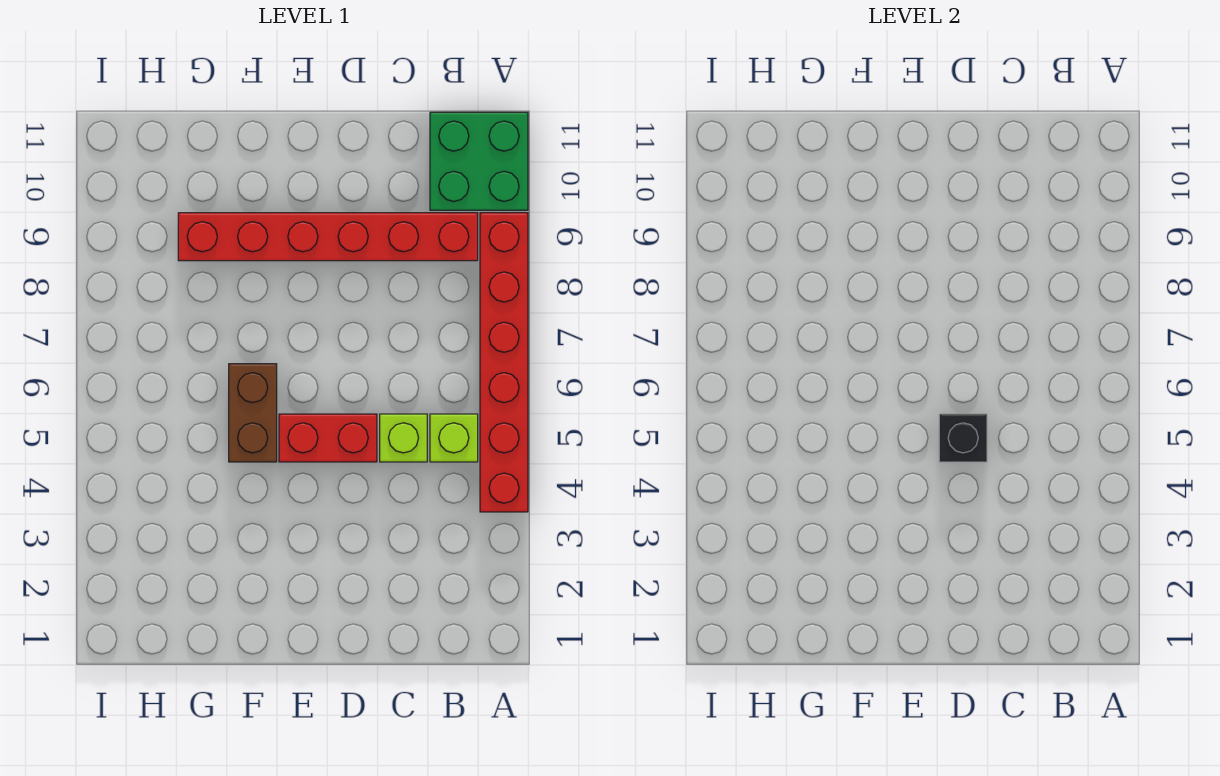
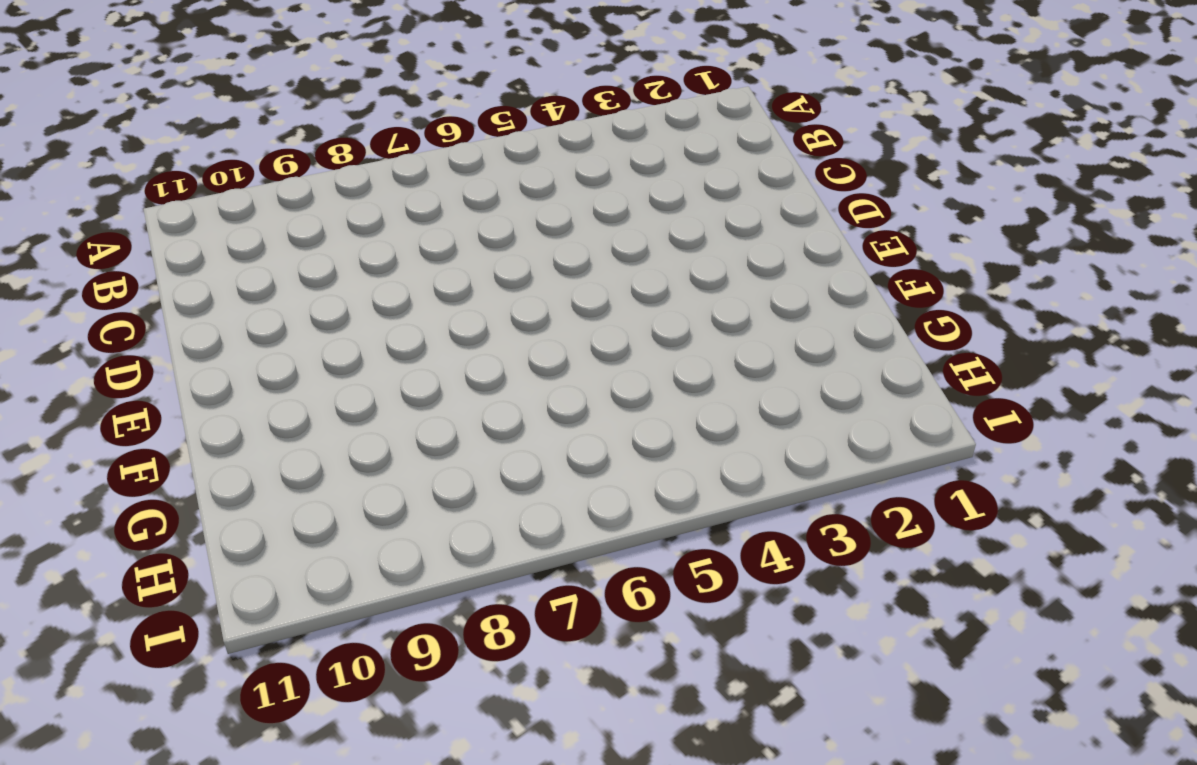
none -> red brick A4:A9 level 1
none -> green brick A10:B11 level 1

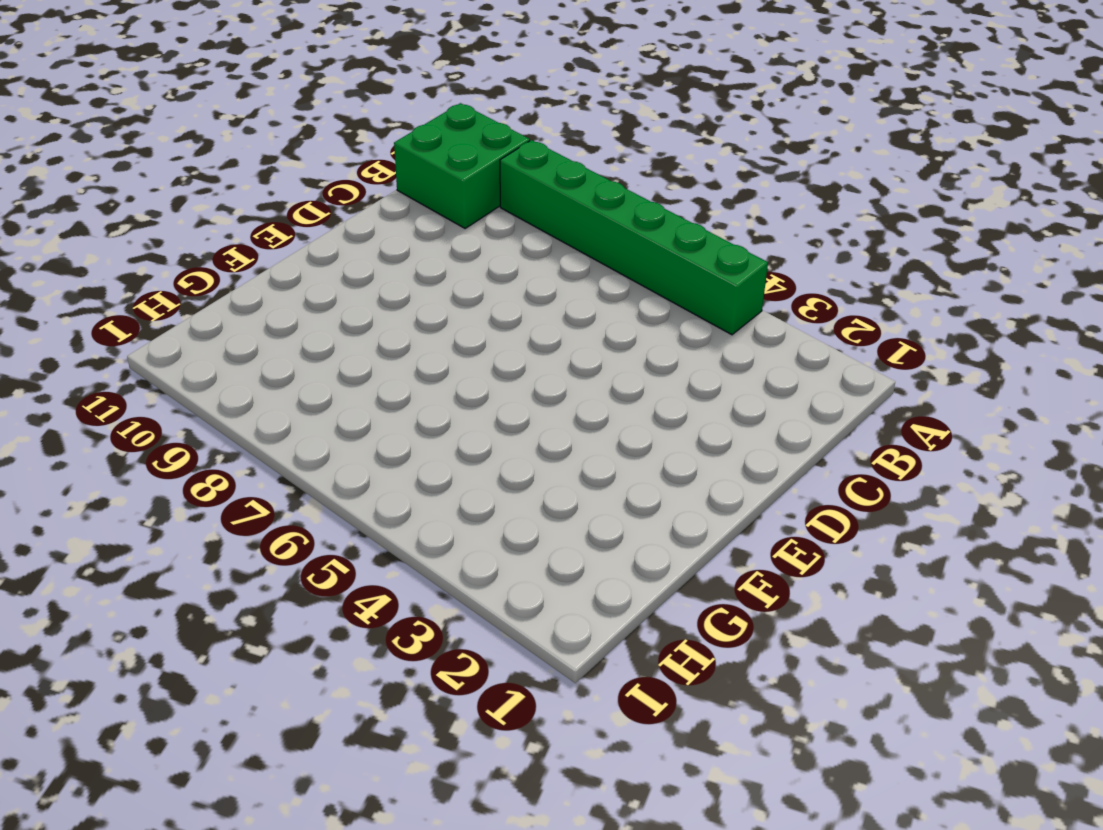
green brick A4:A9 level 1 -> red brick A4:A9 level 1
none -> lime brick B5 level 1
none -> red brick B9:G9 level 1

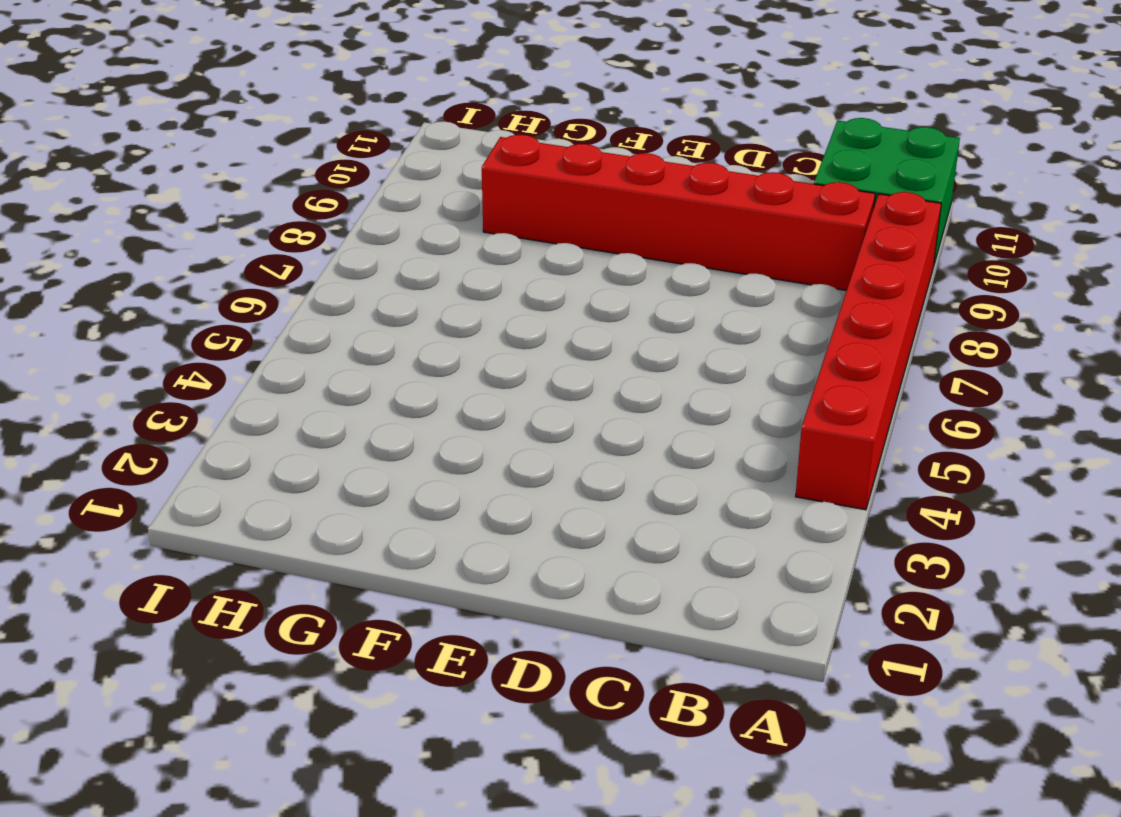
none -> lime brick B5 level 1
none -> lime brick C5 level 1

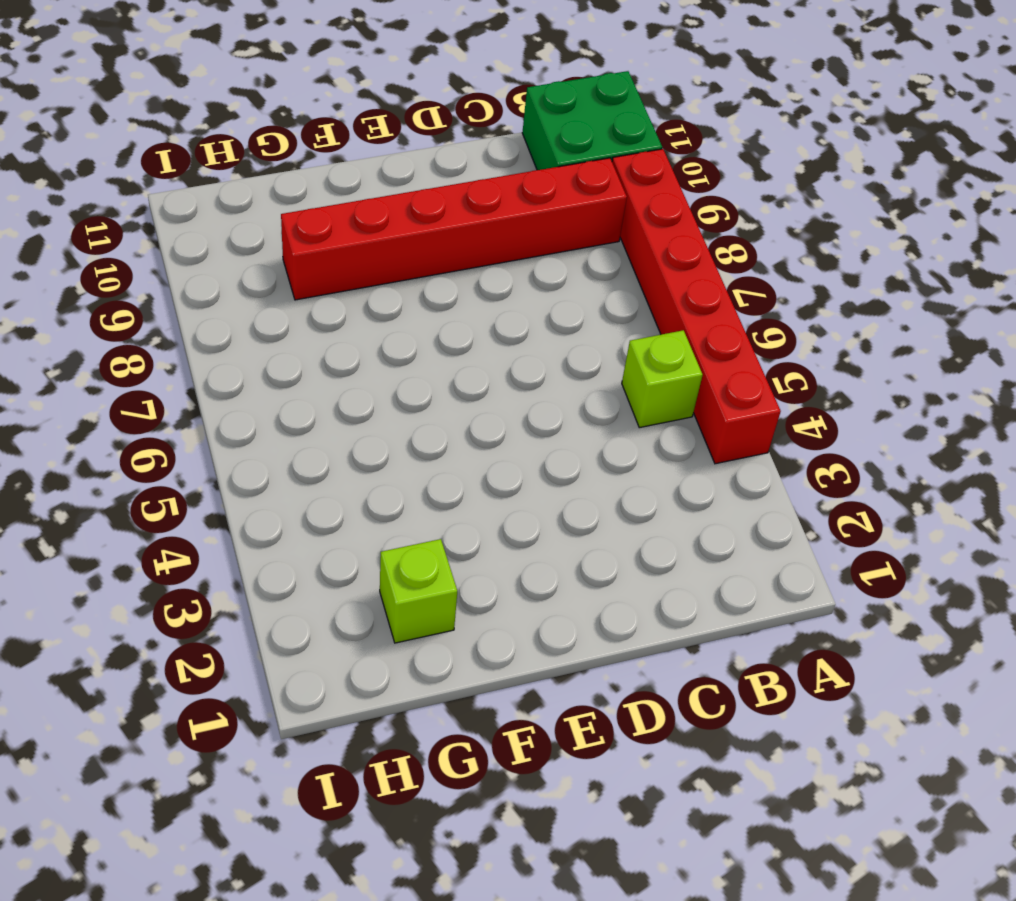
lime brick G2 level 1 -> lime brick C5 level 1
none -> red brick D5:E5 level 1
none -> brown brick F5:F6 level 1

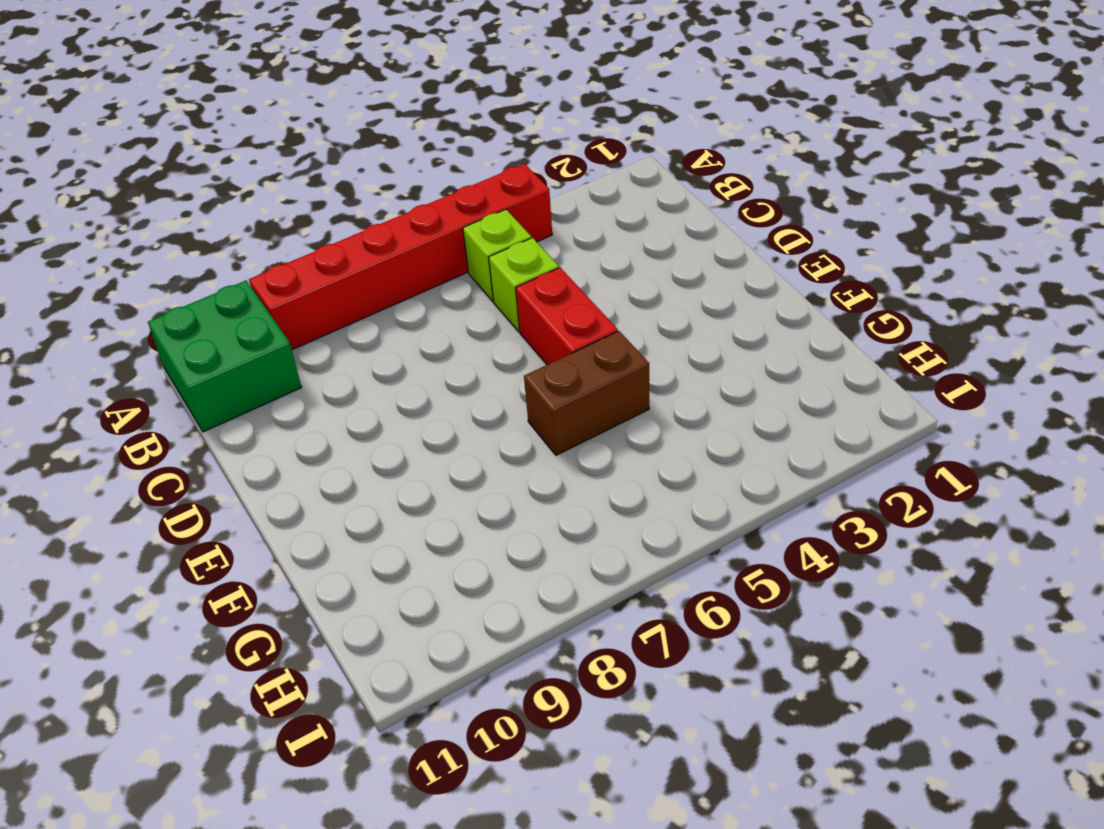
none -> red brick B9:G9 level 1
none -> black brick D5 level 2

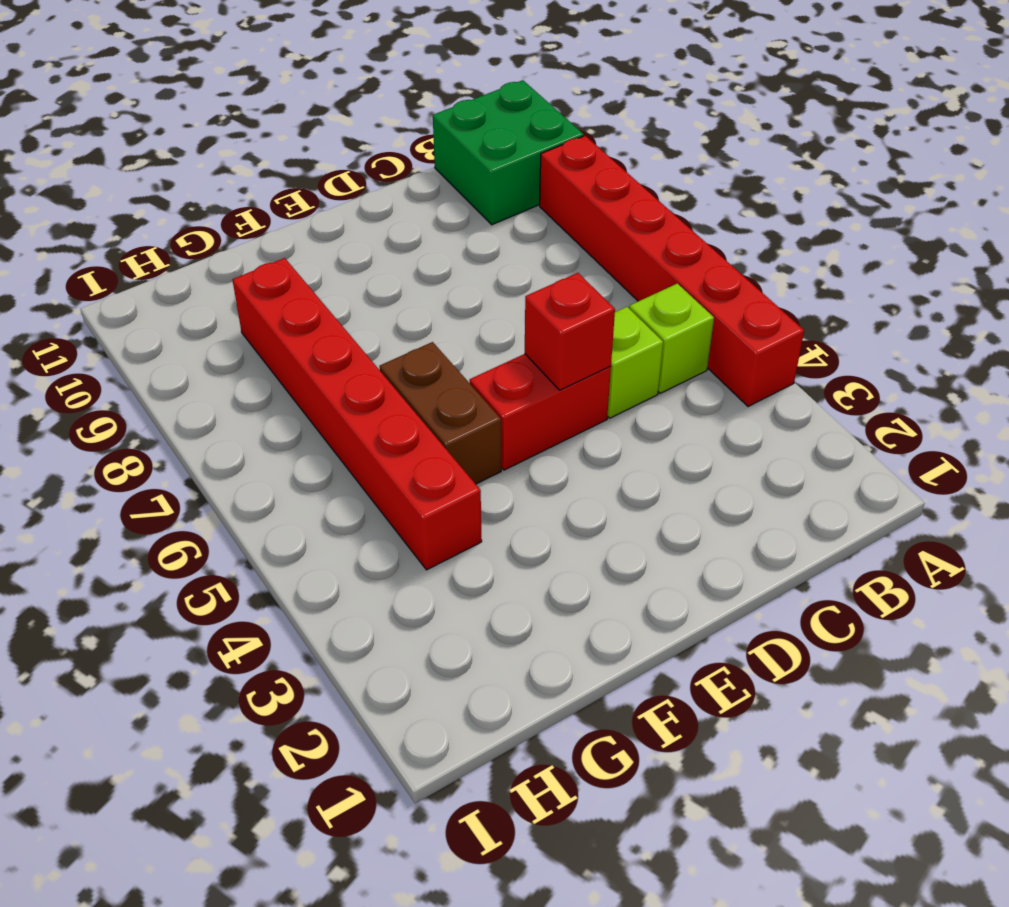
red brick D5 level 2 -> black brick D5 level 2
red brick G4:G9 level 1 -> red brick B9:G9 level 1

